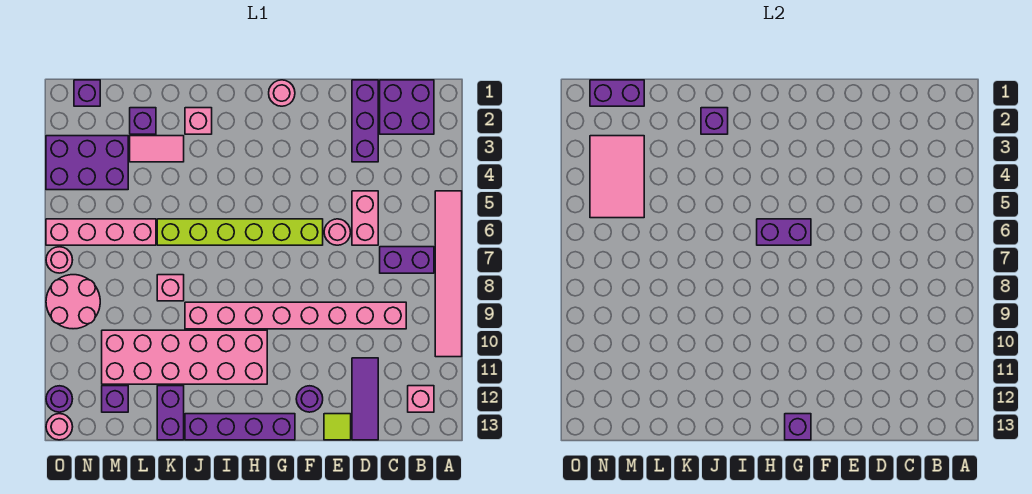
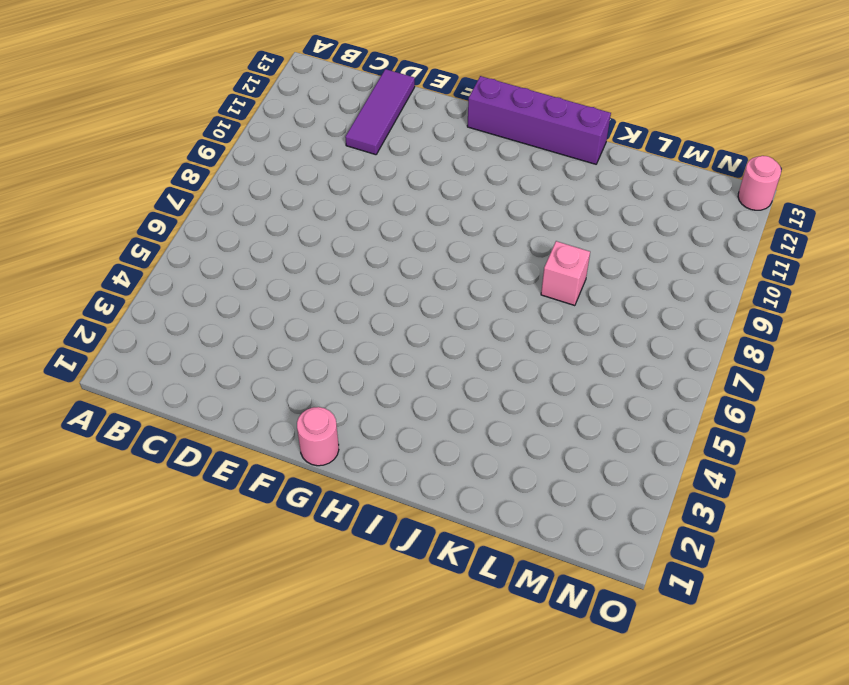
none -> pink tile A5:A10 level 1
none -> purple brick B1:C2 level 1
none -> purple brick B7:C7 level 1
none -> pink brick B12 level 1

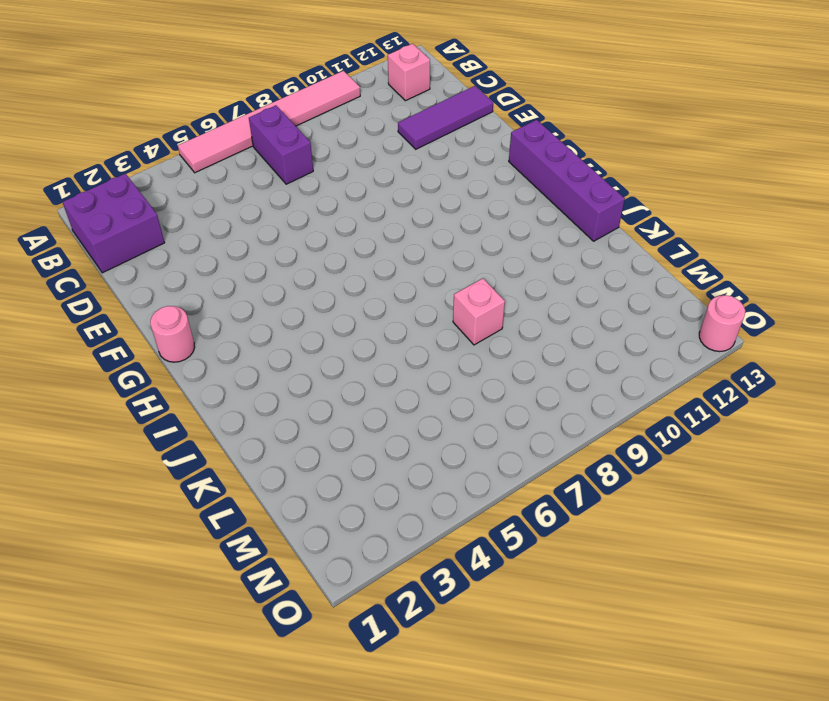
none -> pink brick C9:J9 level 1
none -> purple brick D1:D3 level 1
none -> pink brick D5:D6 level 1
none -> pink round brick E6 level 1

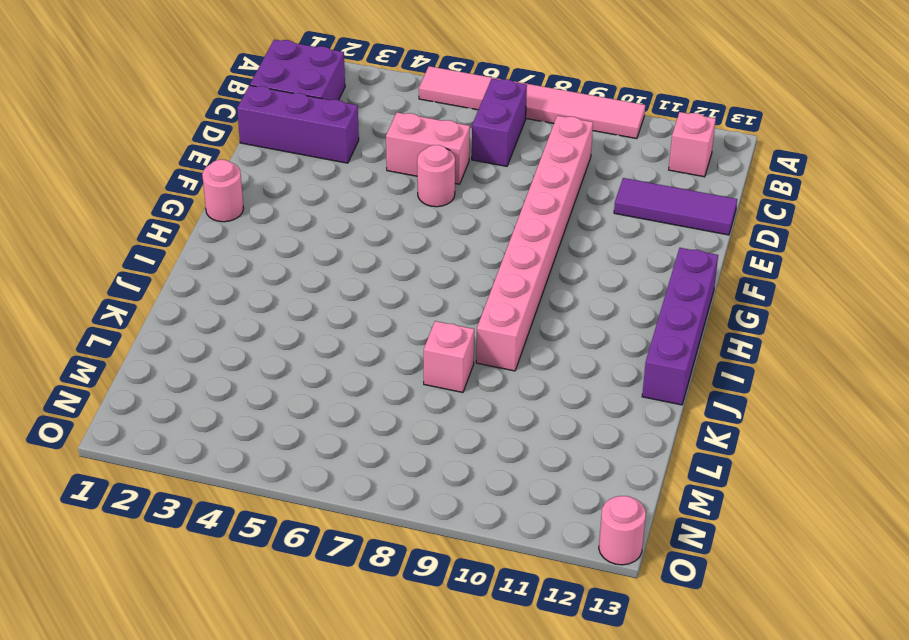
none -> lime tile E13 level 1
none -> lime brick F6:K6 level 1
none -> purple round brick F12 level 1
none -> pink brick H10:M11 level 1

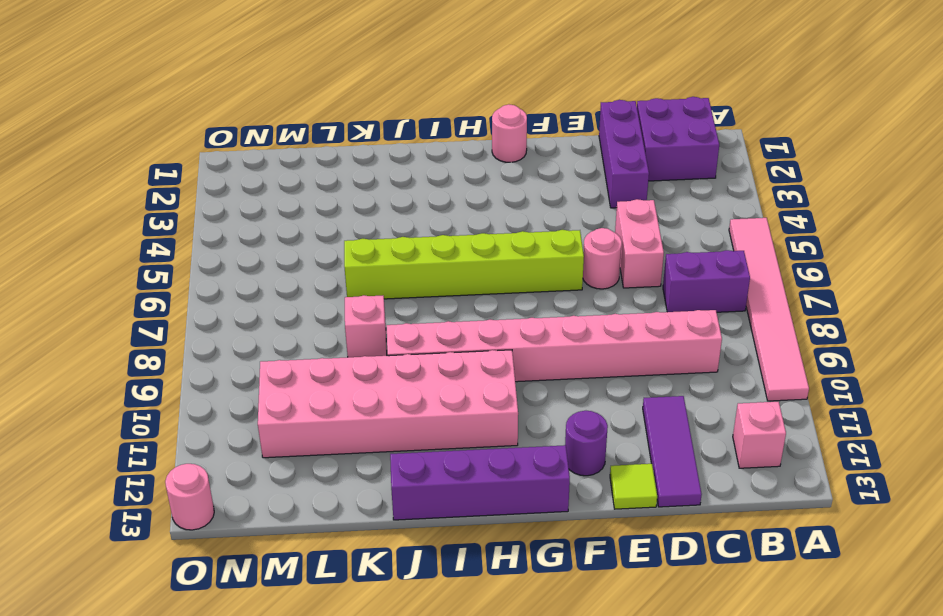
none -> pink brick J2 level 1
none -> pink tile K3:L3 level 1
none -> purple brick K12:K13 level 1
none -> purple brick L2 level 1

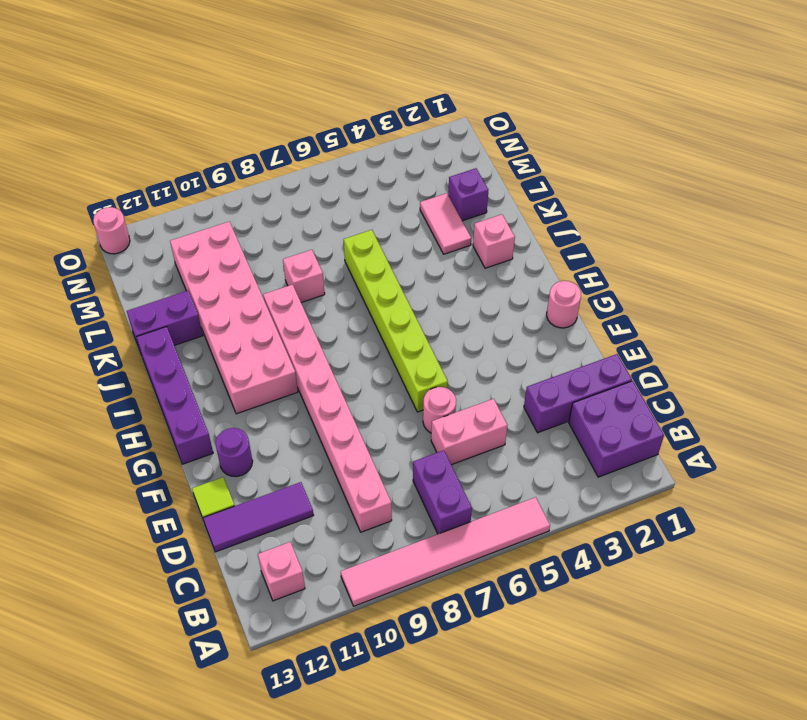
none -> pink brick L6:O6 level 1
none -> purple brick M3:O4 level 1
none -> purple brick M12 level 1
none -> purple brick N1 level 1

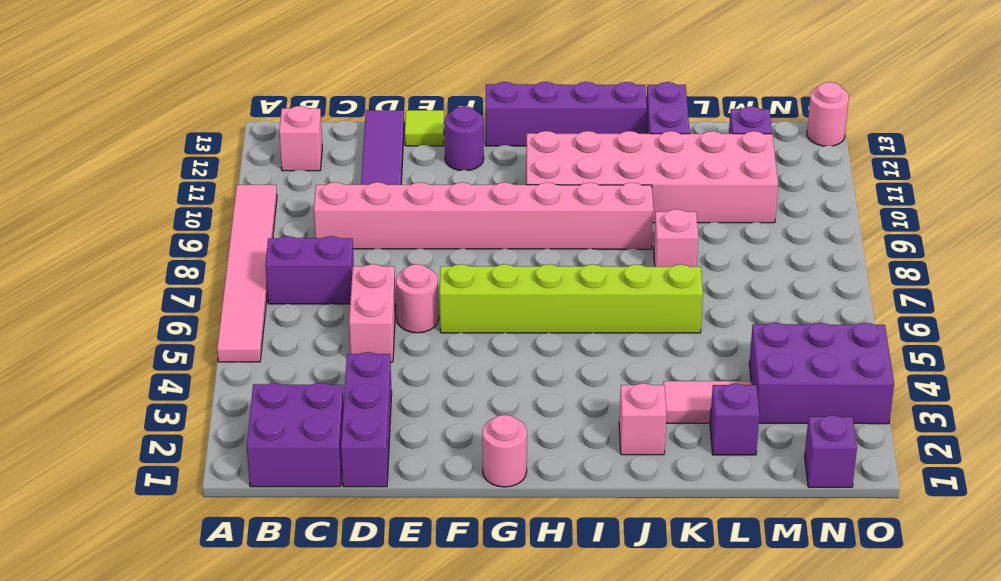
none -> pink brick L6:O6 level 1
none -> pink round brick N8:O9 level 1
none -> pink round brick O7 level 1
none -> purple round brick O12 level 1

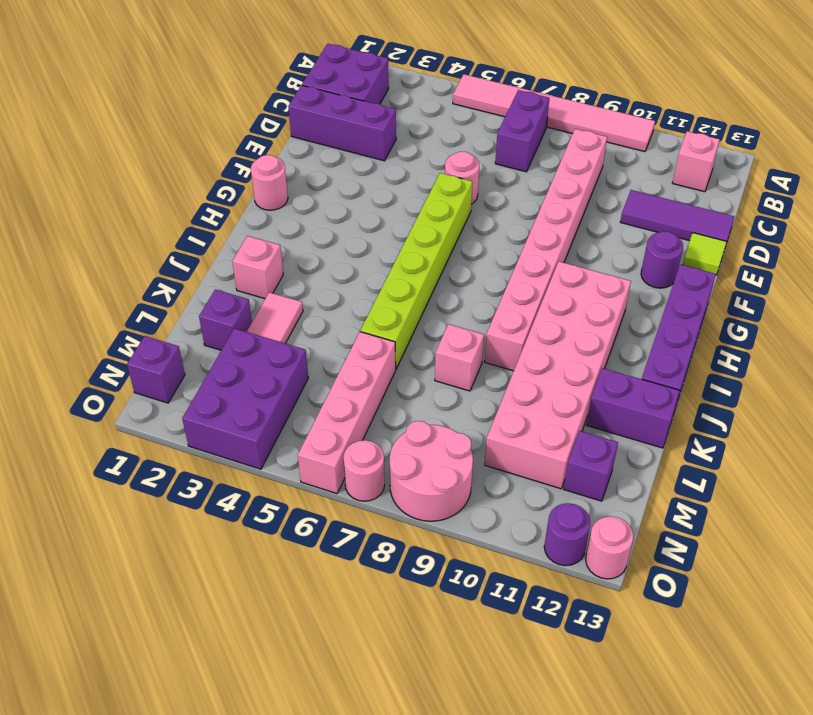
none -> pink brick D5:D6 level 1
none -> purple brick G6:H6 level 2
none -> purple brick G13 level 2
none -> purple brick J2 level 2

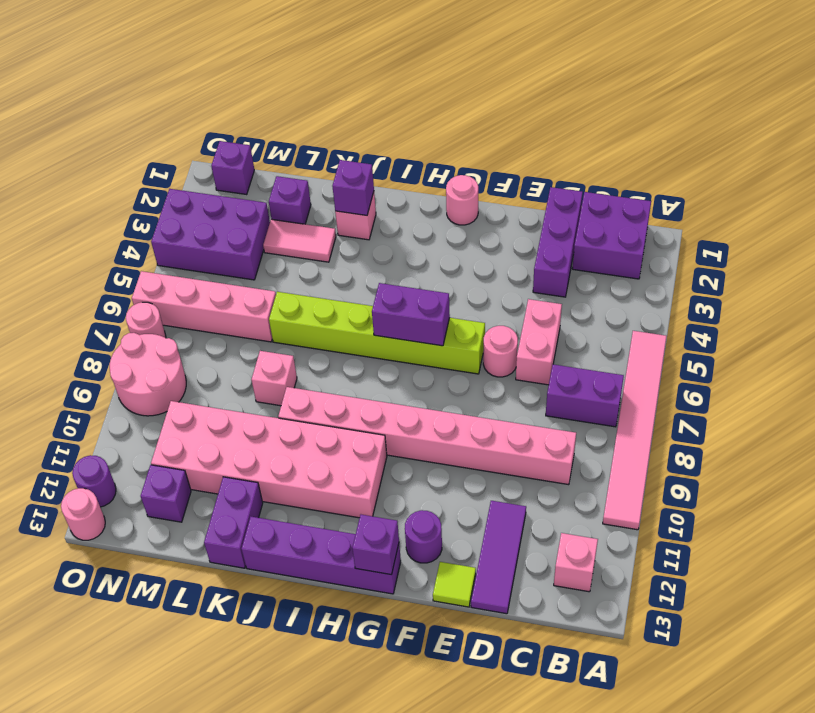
none -> purple brick M1:N1 level 2
none -> pink tile M3:N5 level 2

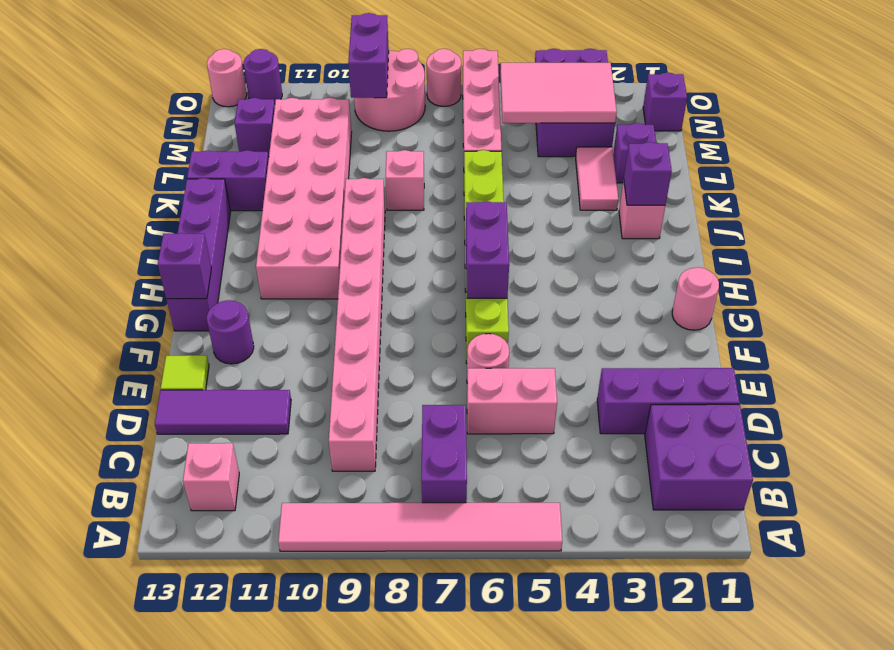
purple brick N9:O9 level 2 -> purple brick M1:N1 level 2

